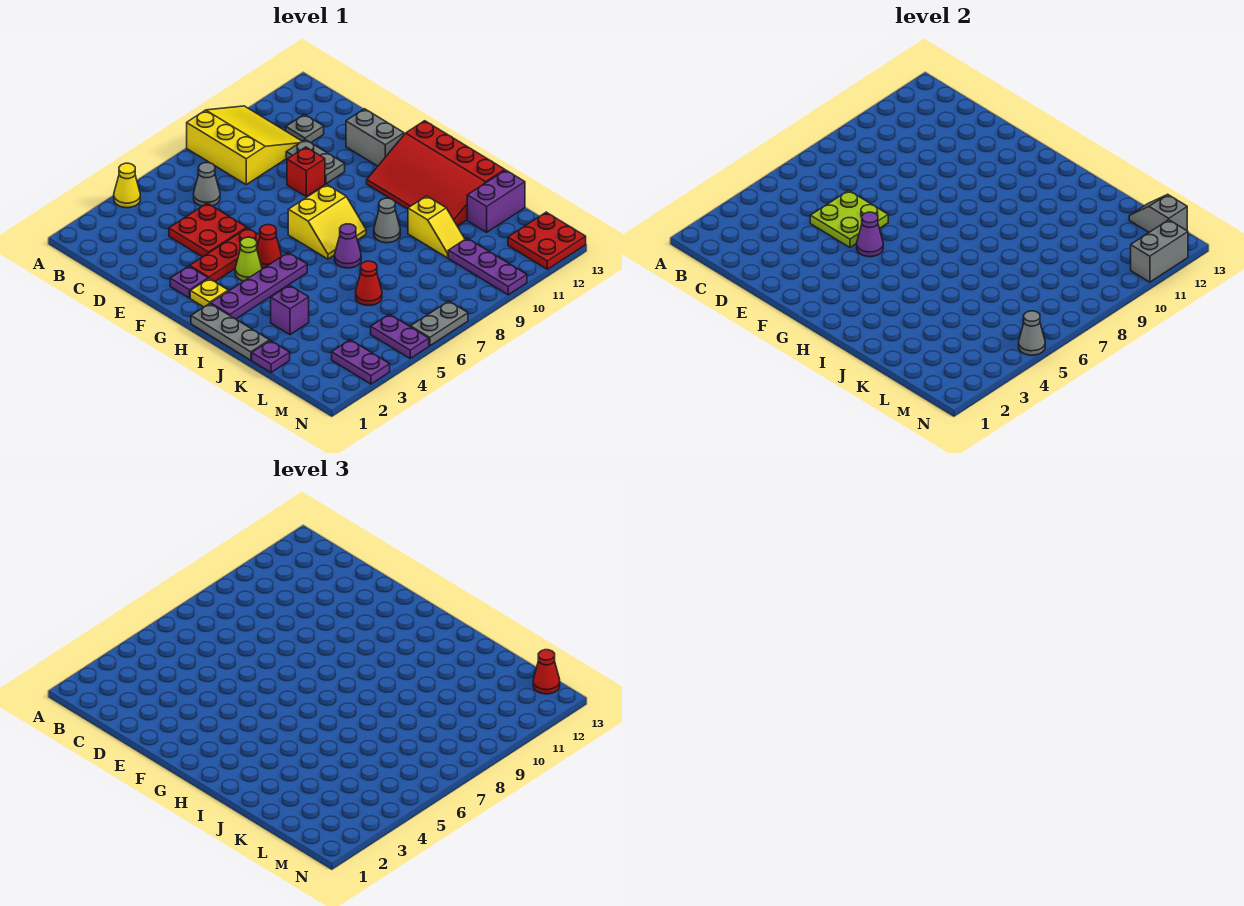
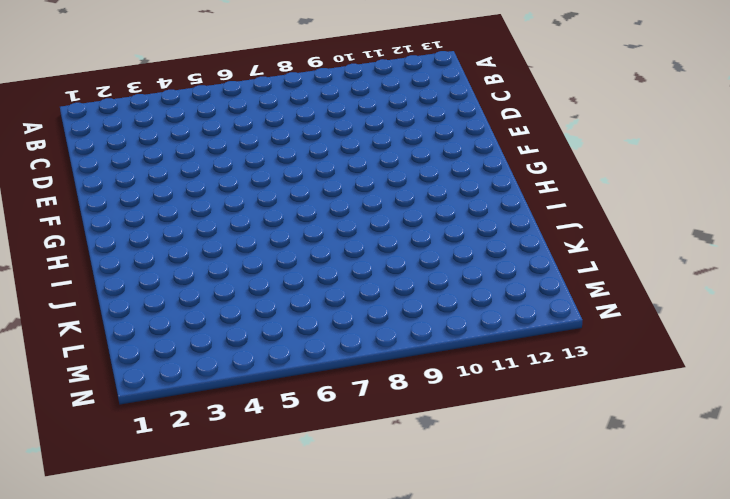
none -> yellow cone A4 level 1
none -> yellow slope A8:C10 level 1 top 8
none -> grey cone C6 level 1
none -> grey plate C11 level 1

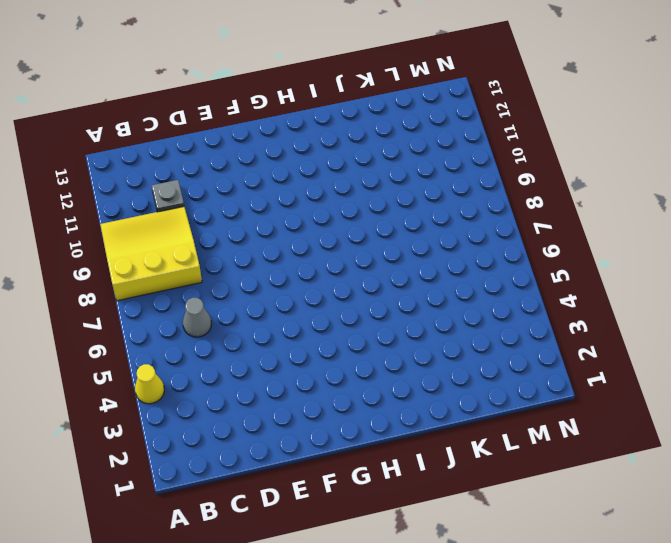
none -> red plate D4:E5 level 1
none -> grey plate D10:E10 level 1
none -> red brick E9 level 1
none -> grey brick E12:F12 level 1

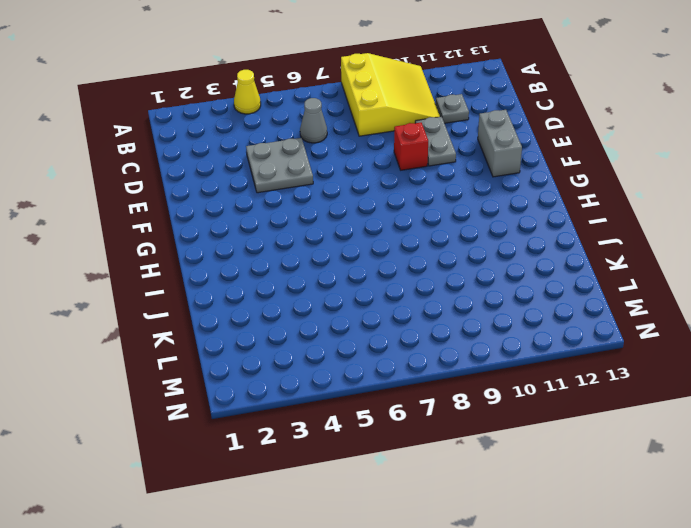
grey plate D4:E5 level 1 -> red plate D4:E5 level 1
none -> purple plate F2 level 1
none -> red plate F3:F5 level 1
none -> yellow plate G2 level 1
none -> lime cone G4 level 1

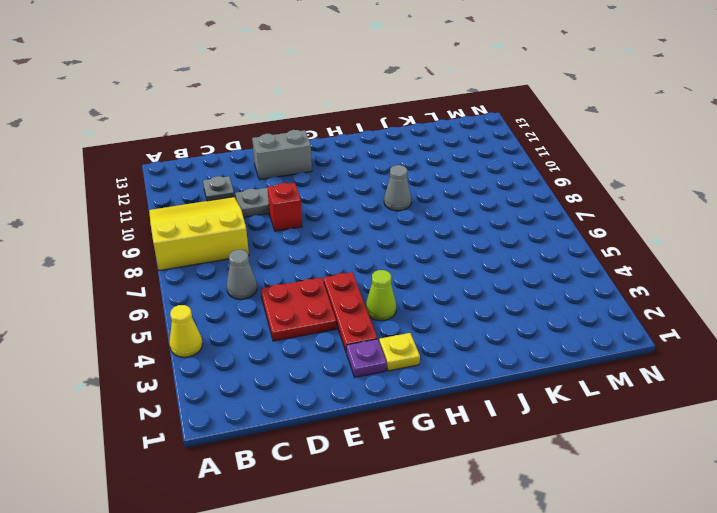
none -> red cone G5 level 1
none -> yellow slope G7:H8 level 1 top G
none -> red slope G11:J13 level 1 top 13
none -> grey plate H1:J1 level 1

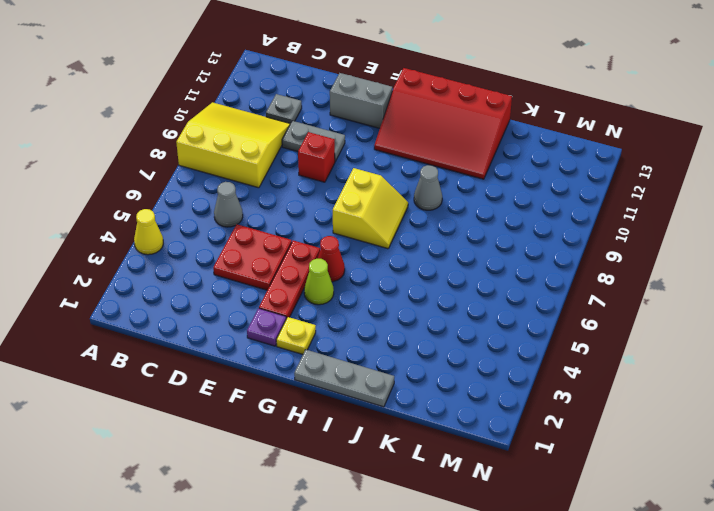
none -> purple plate H2:H5 level 1
none -> purple cone I7 level 1
none -> purple brick J3 level 1
none -> yellow slope J10:K10 level 1 top J

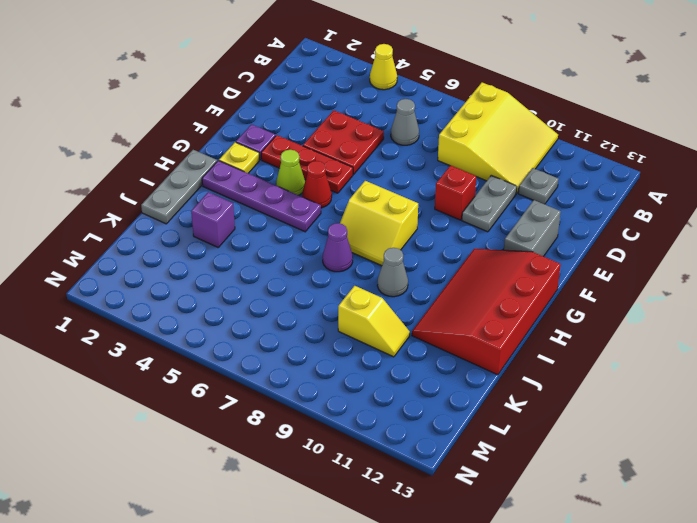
yellow slope K9:K10 level 1 top 9 -> yellow slope J10:K10 level 1 top J
none -> purple plate K1 level 1
none -> red cone K6 level 1
none -> purple brick K12:K13 level 1
none -> purple plate L10:N10 level 1

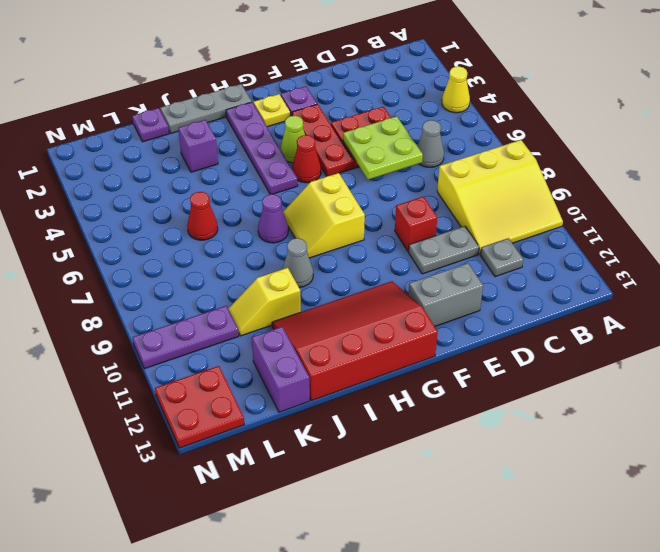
none -> purple plate M3:N3 level 1
none -> purple plate M5:N5 level 1
none -> grey plate N6:N7 level 1
none -> purple cone F5 level 2

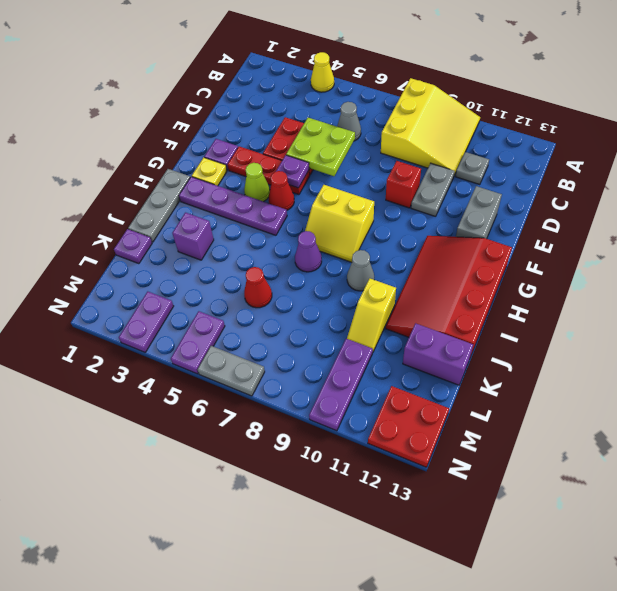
purple plate F5 level 2 -> purple cone F5 level 2
none -> grey slope L13:M13 level 2 top M
none -> grey cone N5 level 2
none -> grey brick N11:N12 level 2
none -> red cone M13 level 3

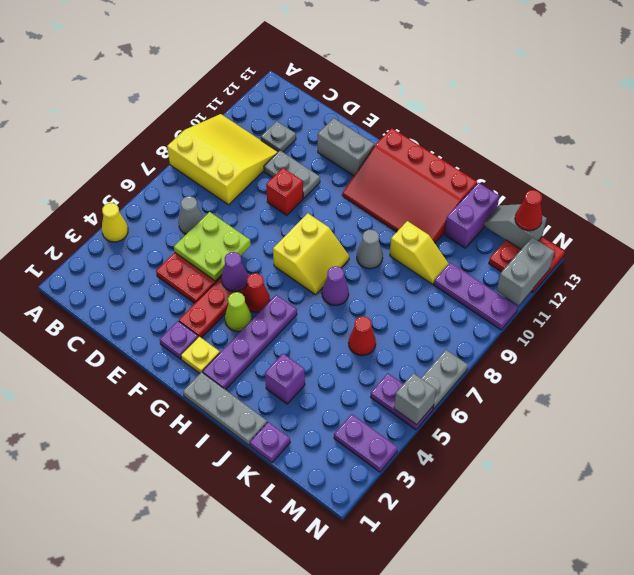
grey brick N5 level 2 -> grey cone N5 level 2

